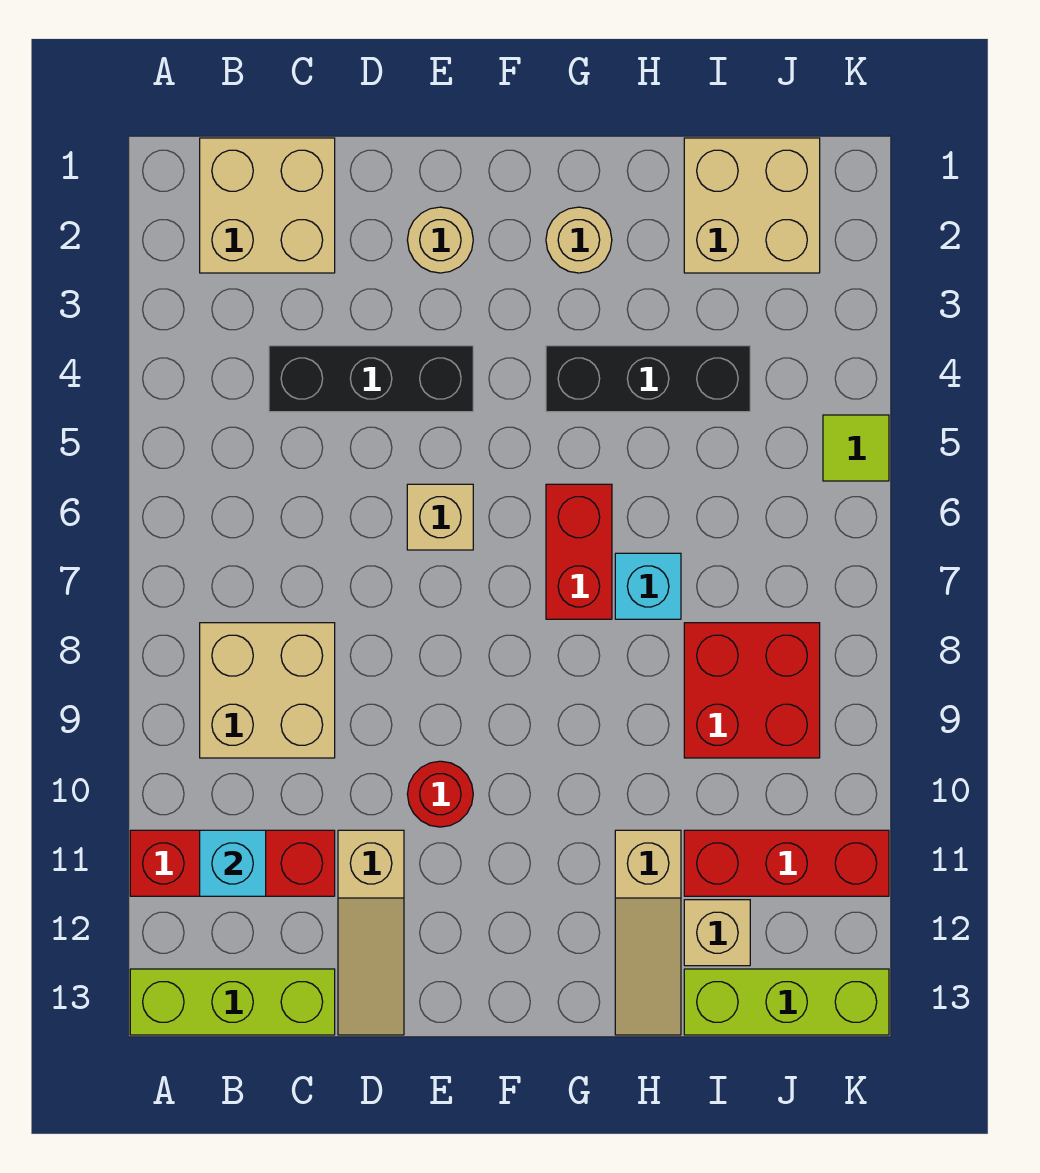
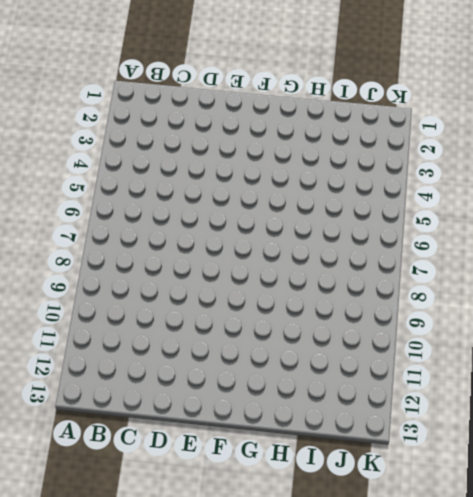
none -> red brick A11:C11 level 1
none -> lime brick A13:C13 level 1
none -> tan brick B1:C2 level 1

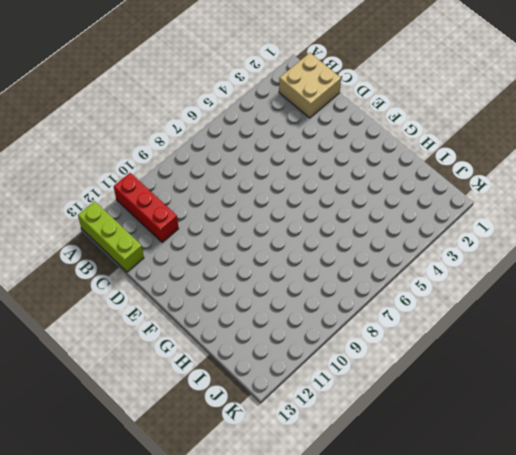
none -> tan brick B8:C9 level 1
none -> black brick C4:E4 level 1
none -> tan slope D11:D13 level 1 top 11

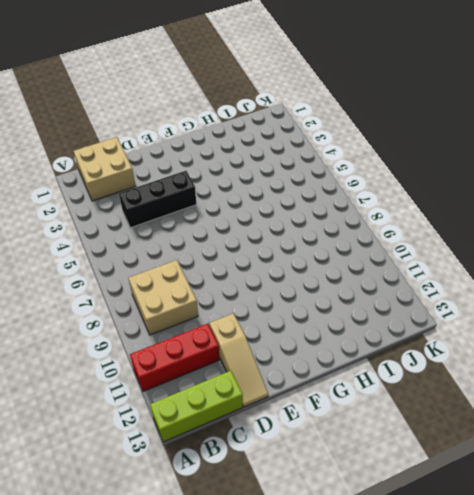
none -> tan round brick E2 level 1
none -> tan brick E6 level 1
none -> red round brick E10 level 1

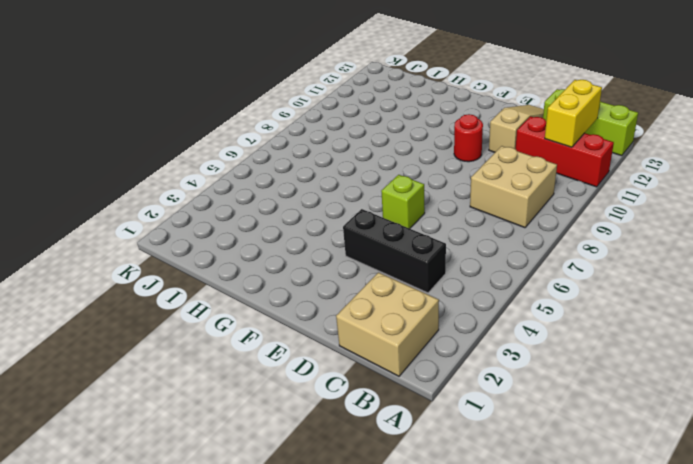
yellow brick B11:B12 level 2 -> cyan brick B11 level 2
lime brick E6 level 1 -> tan brick E6 level 1
none -> tan round brick E2 level 1
none -> tan round brick G2 level 1
none -> black brick G4:I4 level 1

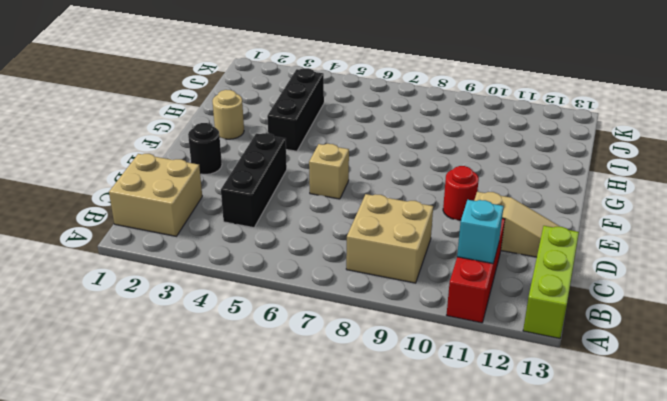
black round brick E2 level 1 -> tan round brick E2 level 1
none -> red brick G6:G7 level 1
none -> cyan brick H7 level 1
none -> tan slope H11:H13 level 1 top 11

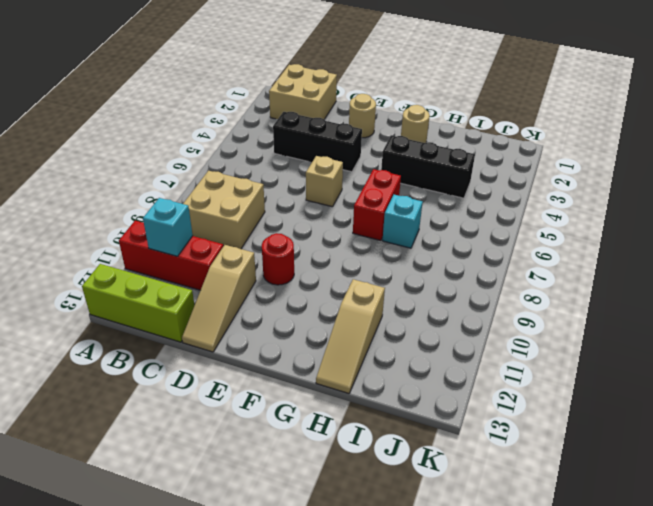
none -> tan brick I1:J2 level 1
none -> red brick I8:J9 level 1
none -> red brick I11:K11 level 1

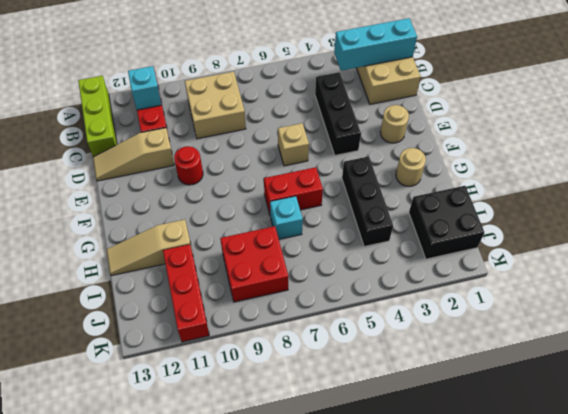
cyan brick B1:B3 level 2 -> none
black brick I1:J2 level 1 -> tan brick I1:J2 level 1
none -> tan brick I12 level 1
none -> lime brick I13:K13 level 1
none -> lime tile K5 level 1

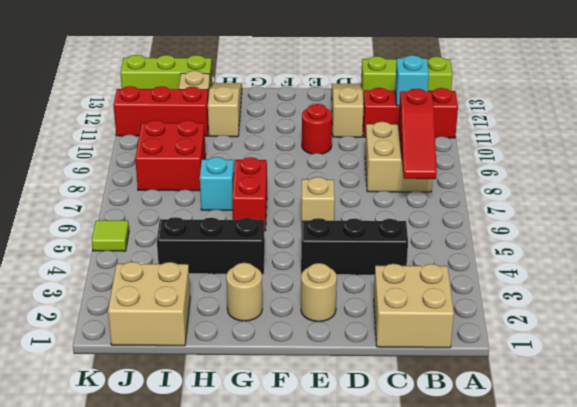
red slope B7:B9 level 2 top 9 -> none

